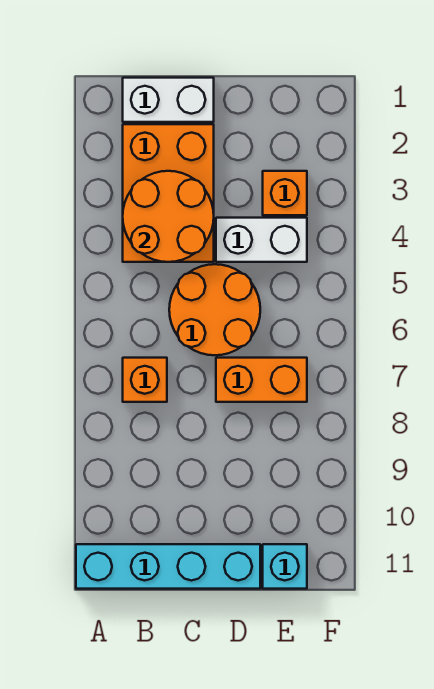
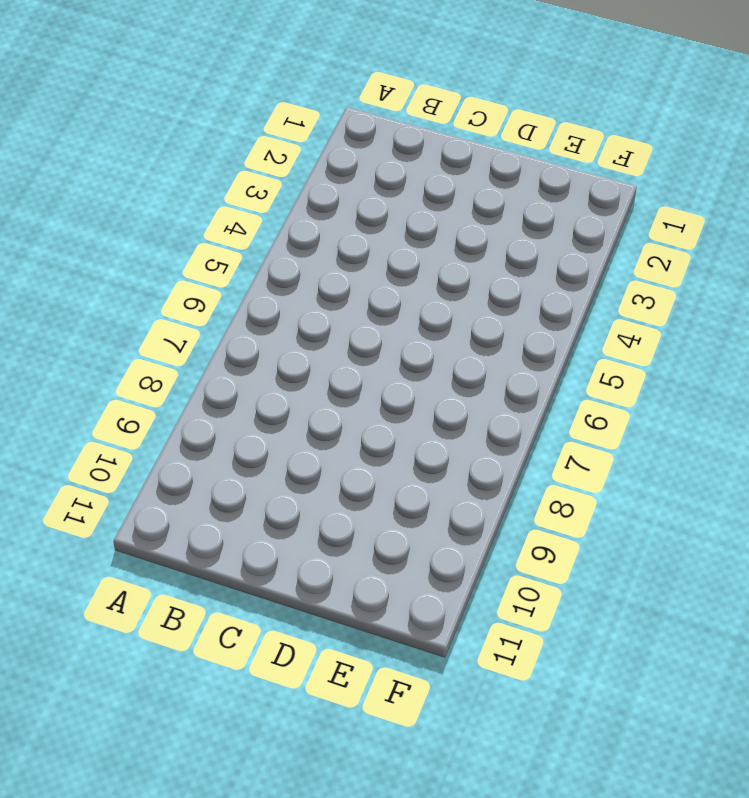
none -> cyan brick A11:D11 level 1
none -> white brick B1:C1 level 1

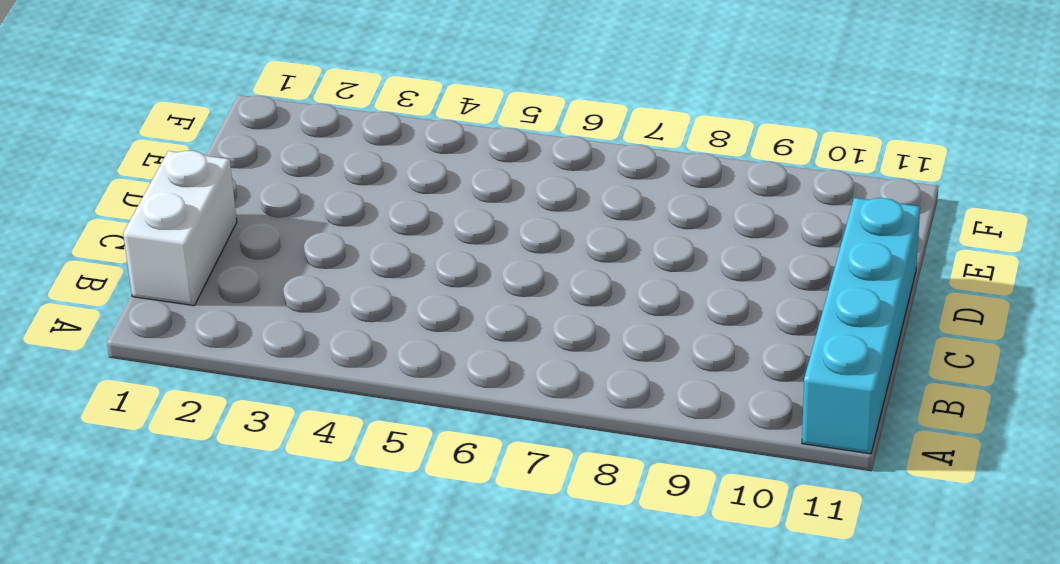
none -> orange brick B2:C4 level 1
none -> orange brick B7 level 1

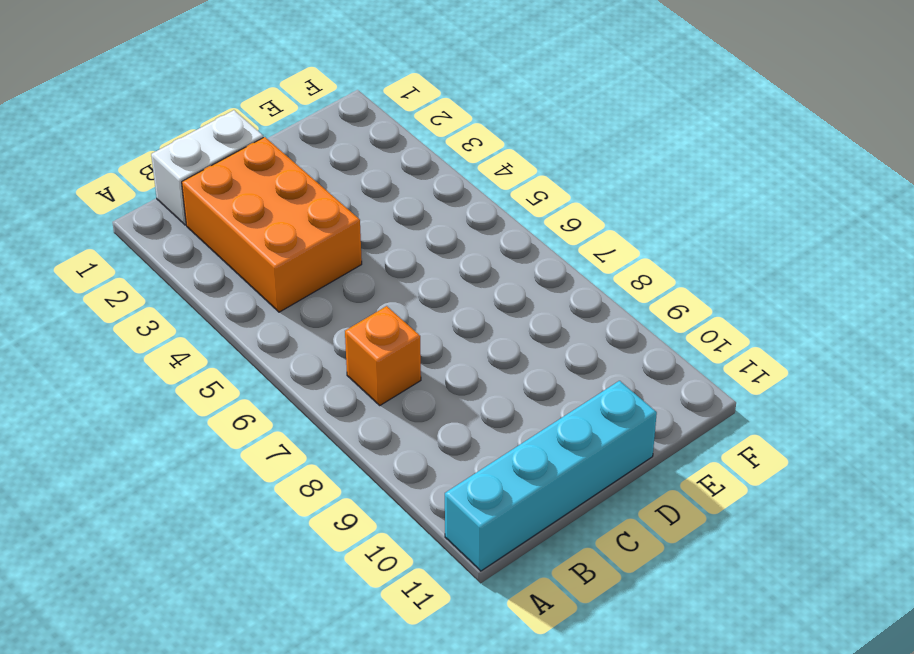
none -> orange round brick C5:D6 level 1
none -> white brick D4:E4 level 1

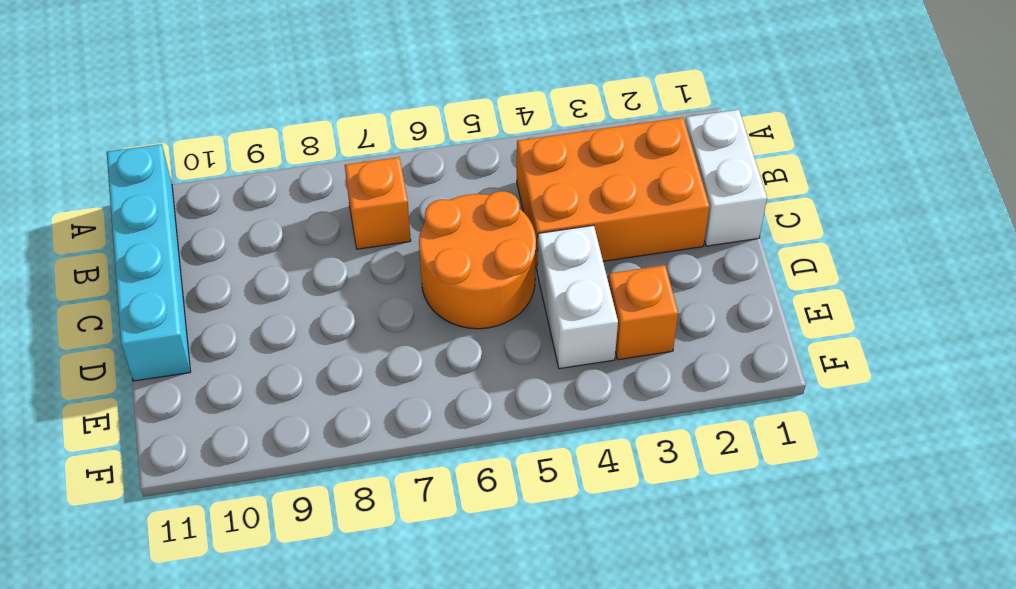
none -> orange brick D7:E7 level 1
none -> cyan brick E11 level 1

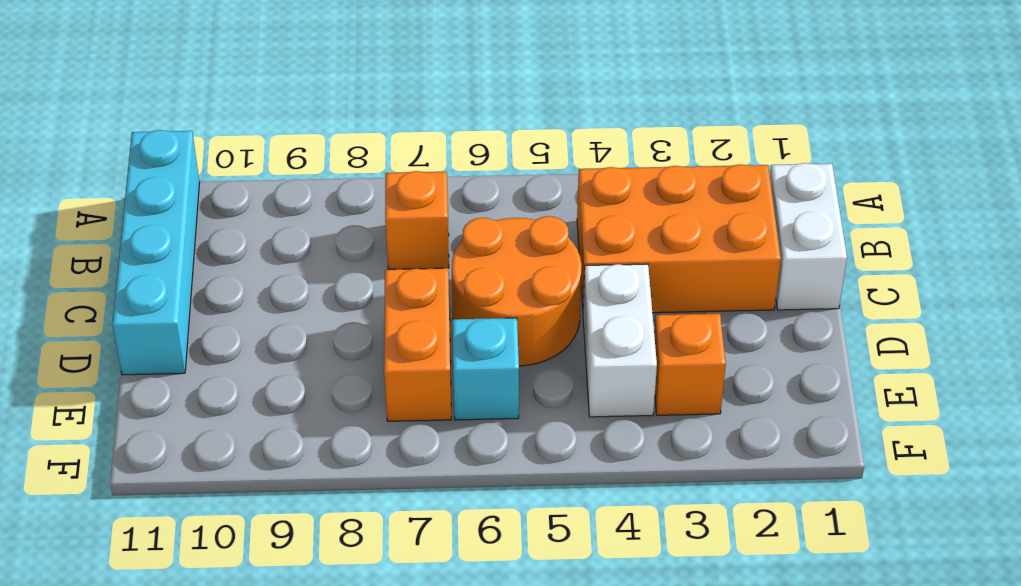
cyan brick E6 level 1 -> cyan brick E11 level 1
none -> orange round brick B3:C4 level 2

